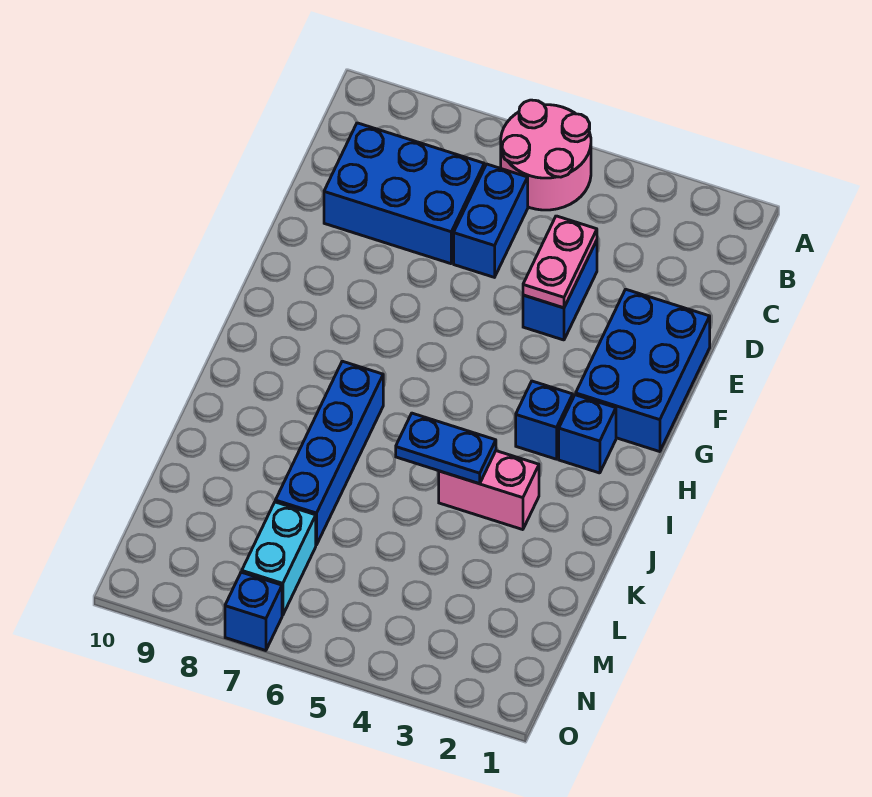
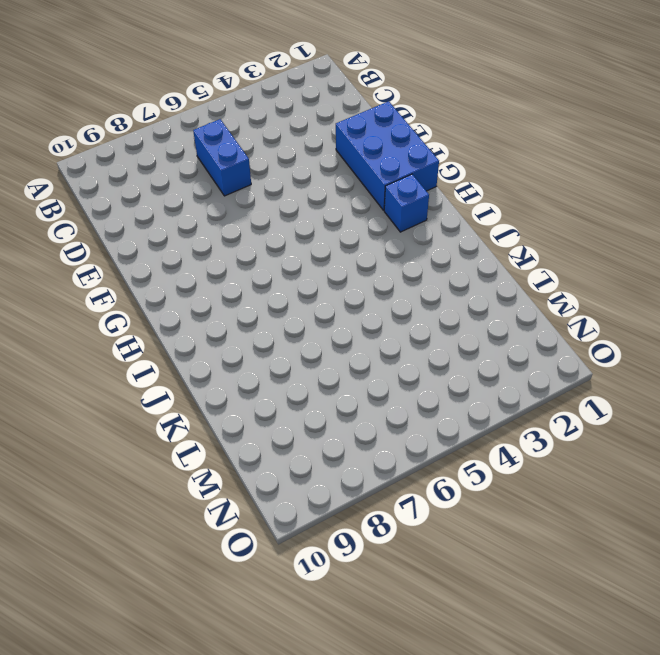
none -> pink round brick A5:B6 level 1
none -> blue brick C7:D9 level 1
none -> blue brick D4:E4 level 1

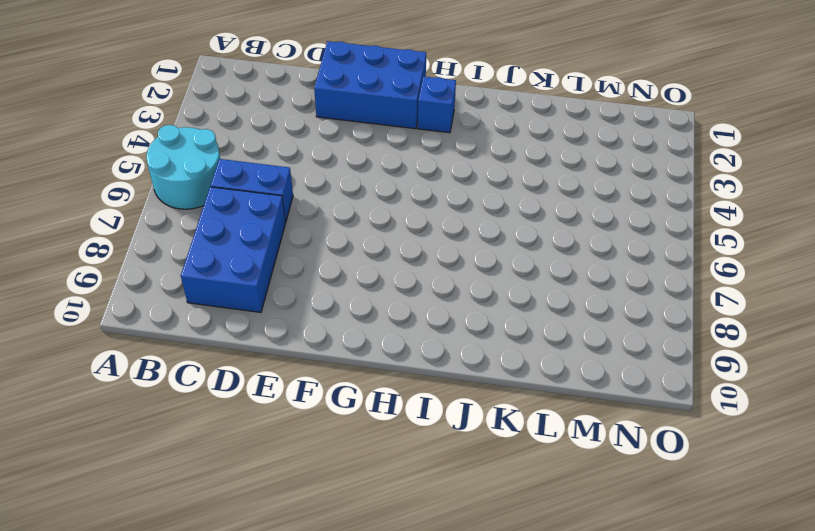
cyan round brick A5:B6 level 1 -> pink round brick A5:B6 level 1
none -> blue brick D4:E4 level 1
none -> blue brick H3 level 1
none -> blue brick I7:L7 level 1

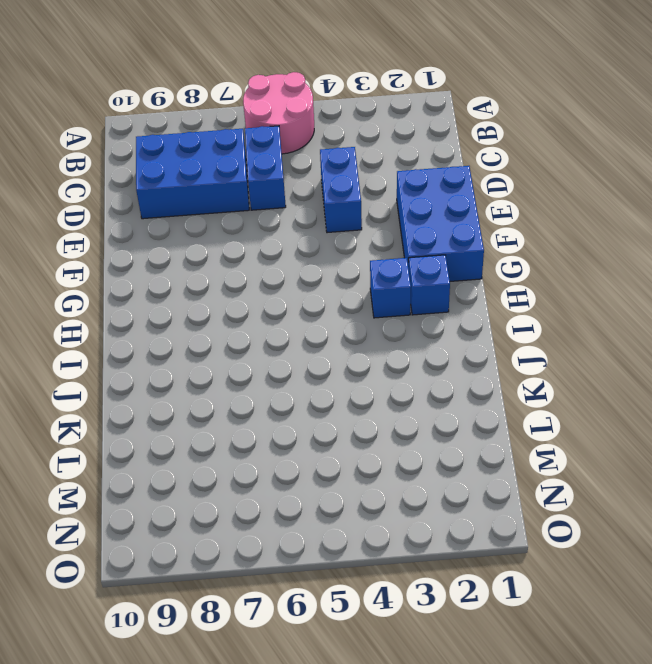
none -> blue brick I7:L7 level 1
none -> pink brick J3:J4 level 1
none -> cyan brick M7:N7 level 1

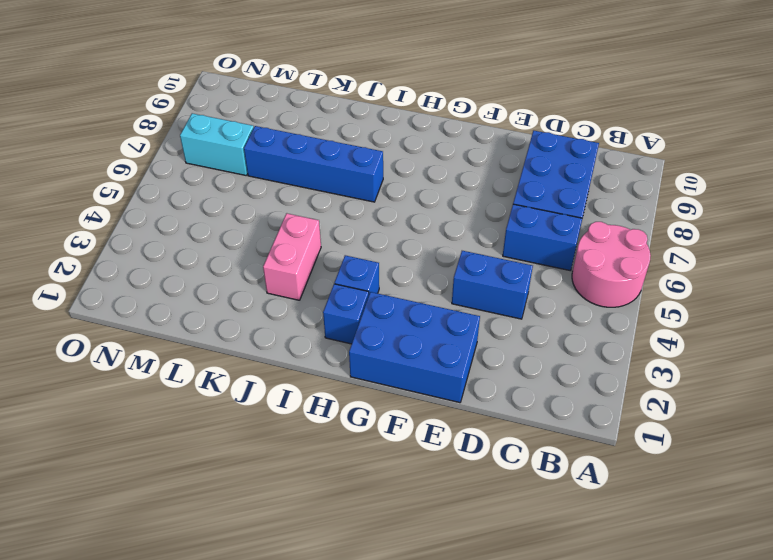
none -> blue brick O7 level 1
none -> pink plate D4:E4 level 2
none -> blue plate J4:J5 level 2

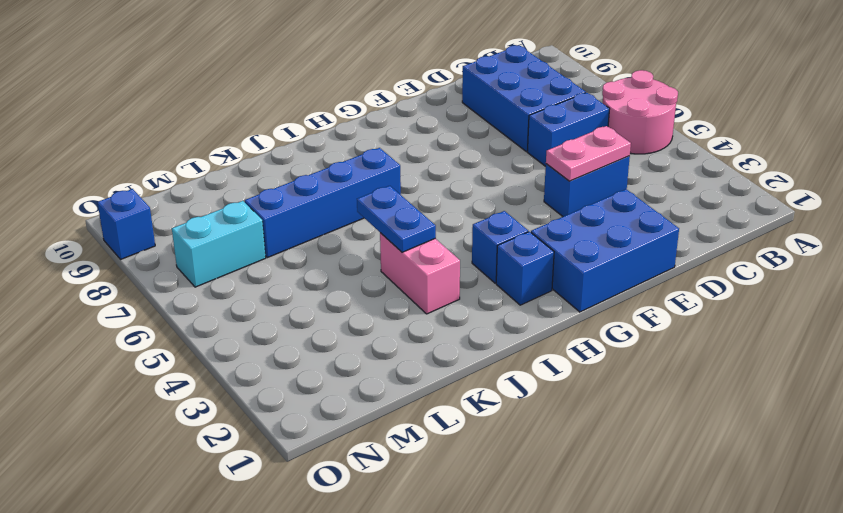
blue brick O9 level 1 -> blue brick O7 level 1

